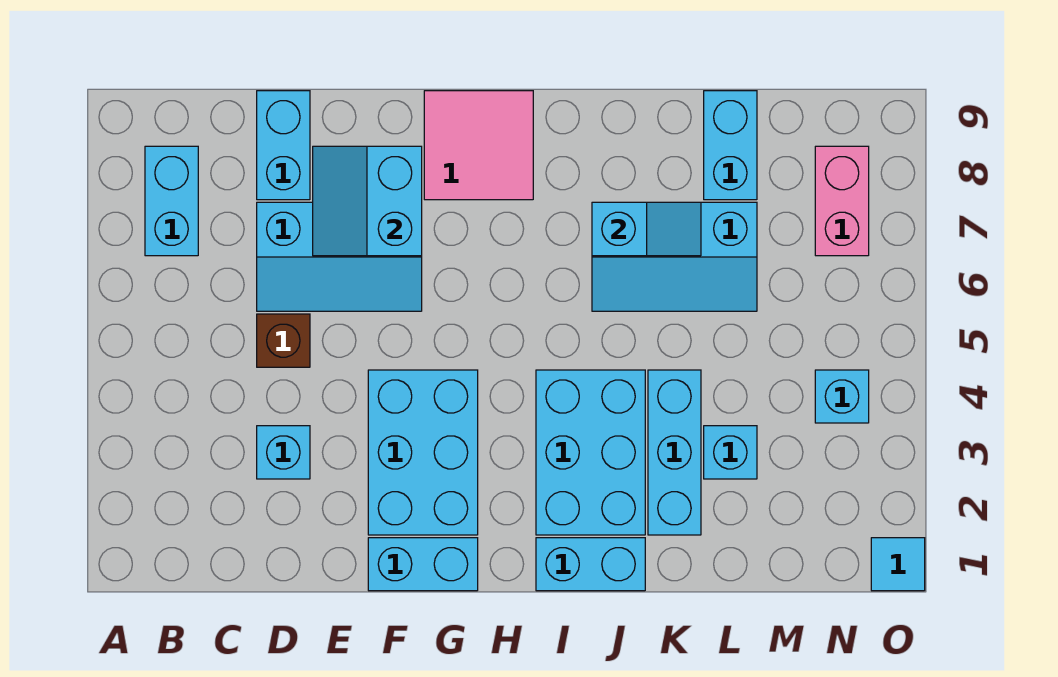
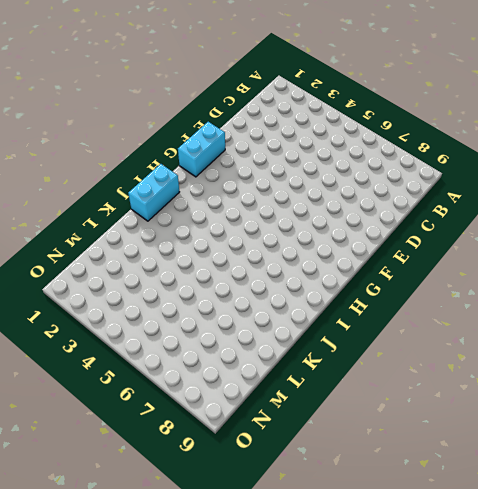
none -> cyan brick B7:B8 level 1
none -> cyan brick D3 level 1
none -> brown brick D5 level 1

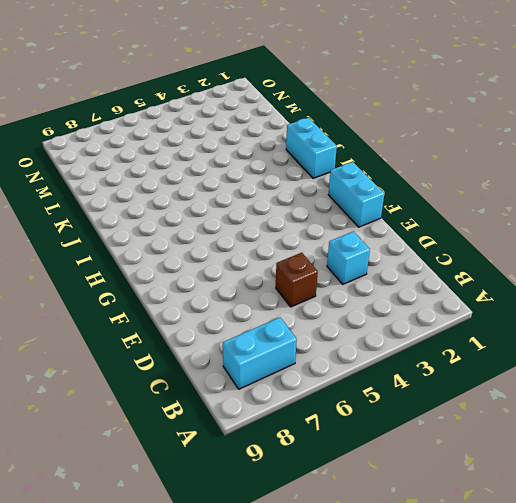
none -> cyan slope D6:F7 level 1 top 7
none -> cyan brick D8:D9 level 1
none -> cyan brick F2:G4 level 1

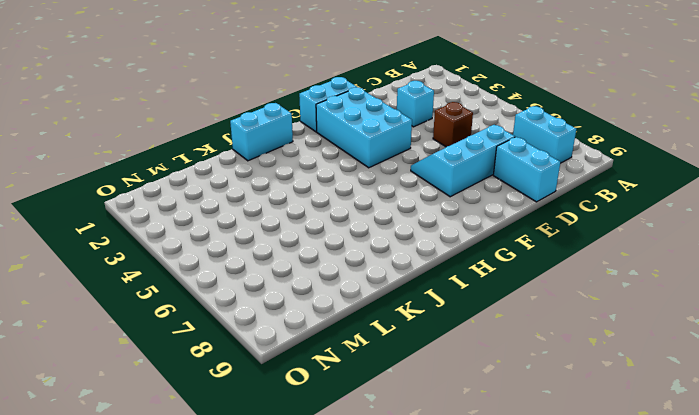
none -> pink tile G8:H9 level 1
none -> cyan brick I2:J4 level 1
none -> cyan slope J6:L7 level 1 top 7

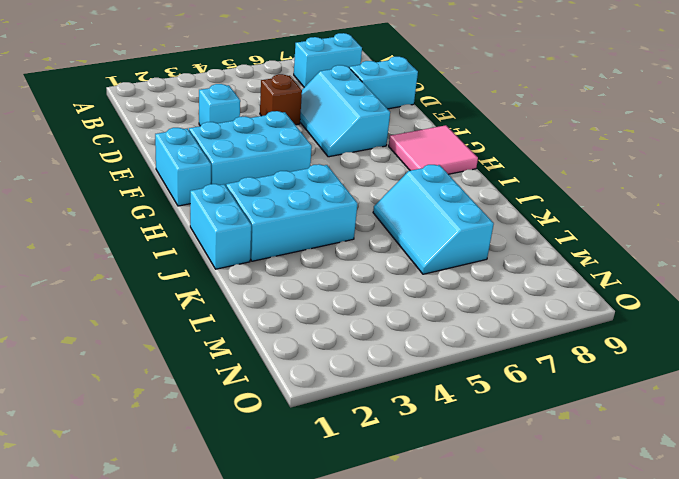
none -> cyan brick K2:K4 level 1
none -> cyan brick L3 level 1
none -> cyan brick L8:L9 level 1

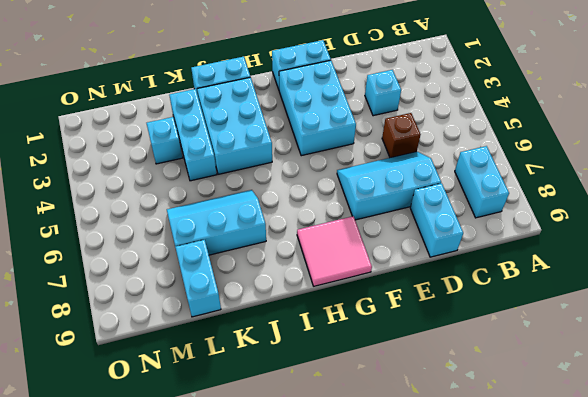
none -> cyan brick N4 level 1
none -> pink brick N7:N8 level 1
none -> cyan tile O1 level 1

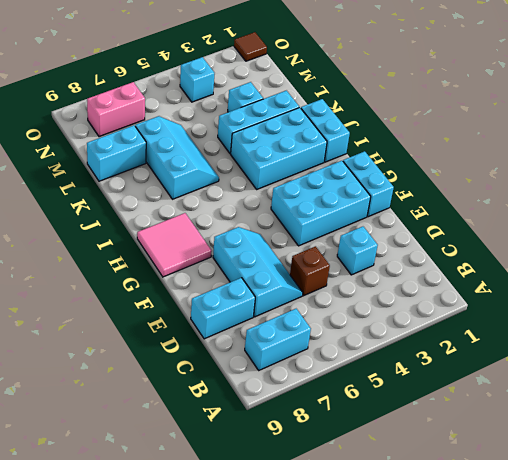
brown tile O1 level 1 -> cyan tile O1 level 1
none -> cyan slope E7:F8 level 2 top F
none -> cyan slope J7:K7 level 2 top J

